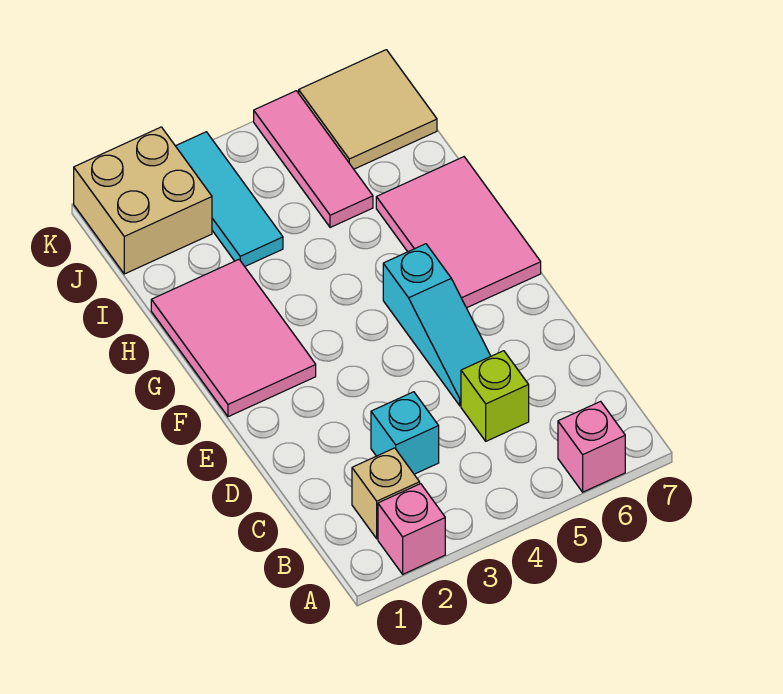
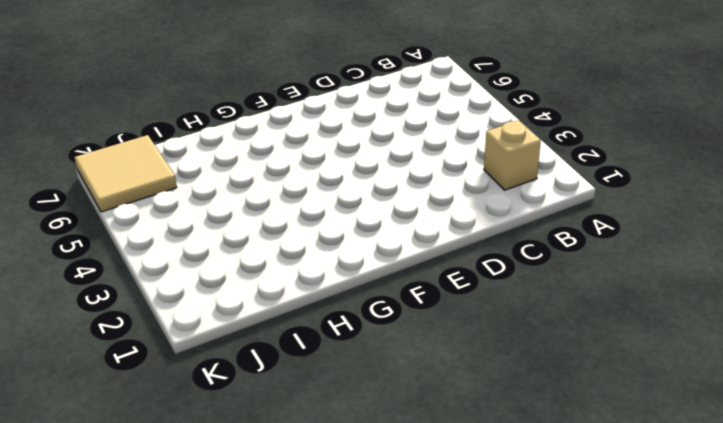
none -> pink brick A2 level 1
none -> pink brick A6 level 1
none -> cyan brick C3 level 1

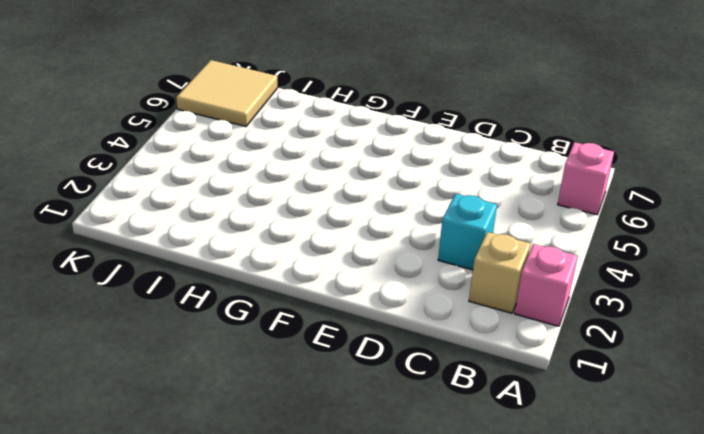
none -> lime brick C5 level 1
none -> cyan slope D5:F5 level 1 top F
none -> pink tile F1:H2 level 1

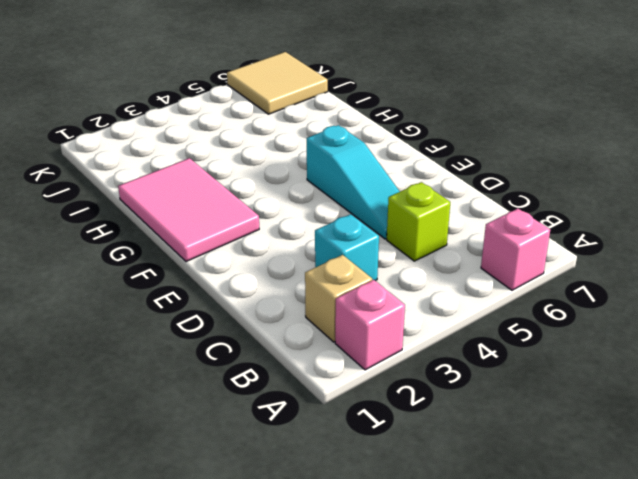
none -> pink tile F6:H7 level 1
none -> cyan tile I3:K3 level 1
none -> pink tile I5:K5 level 1

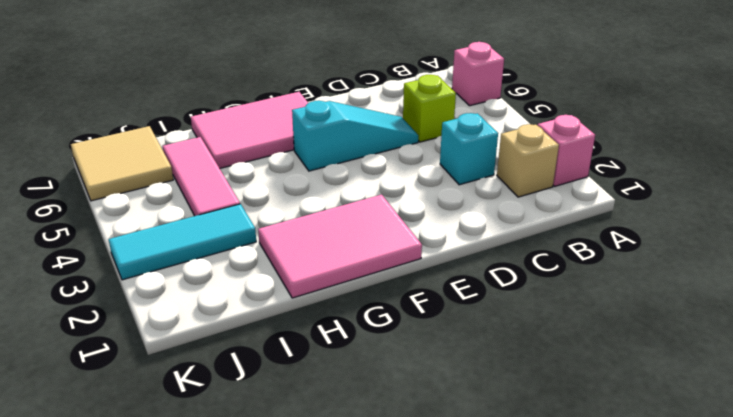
pink tile I4:I6 level 1 -> pink tile I5:K5 level 1
none -> tan brick J1:K2 level 1

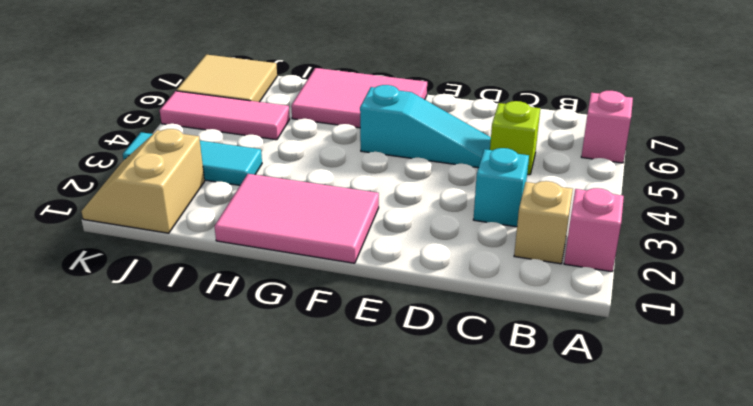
tan slope J1:K2 level 1 top J -> tan brick J1:K2 level 1

